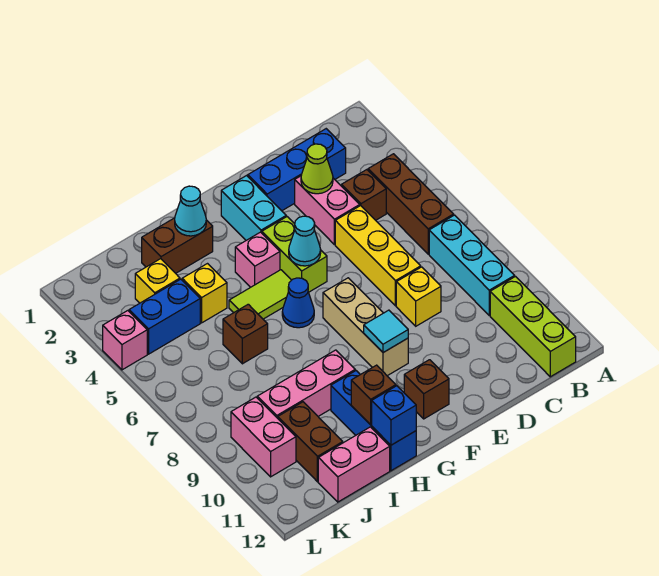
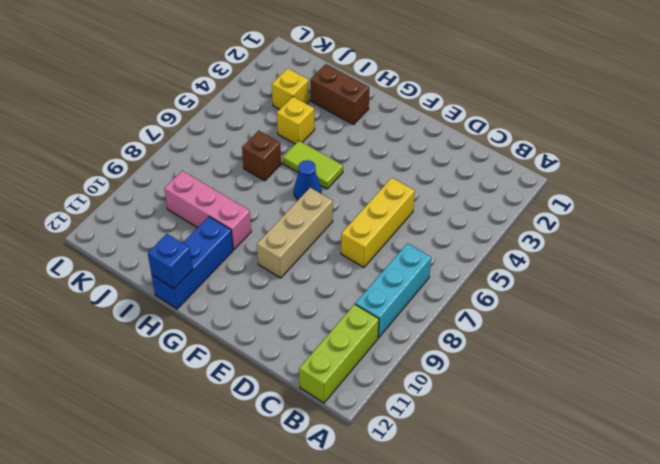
none -> brown brick B4:B6 level 1
none -> blue brick C2:E2 level 1
none -> brown brick C4 level 1
none -> pink brick D3:D4 level 1

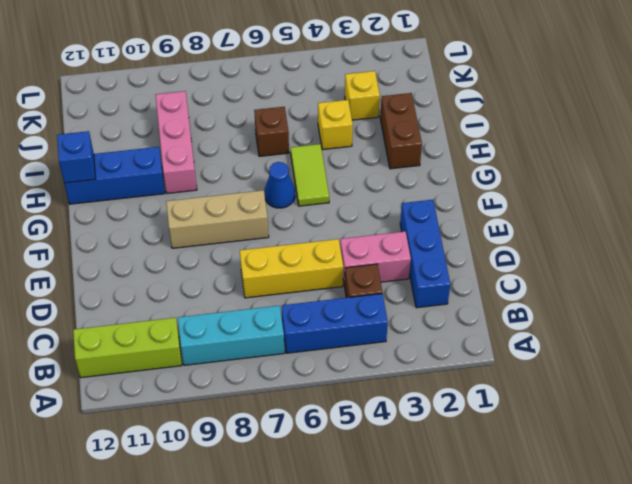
blue brick B4:B6 level 1 -> brown brick B4:B6 level 1
none -> yellow brick D8 level 1
none -> cyan brick F2:F3 level 1
none -> lime brick F4:F5 level 1
none -> brown brick F11 level 1

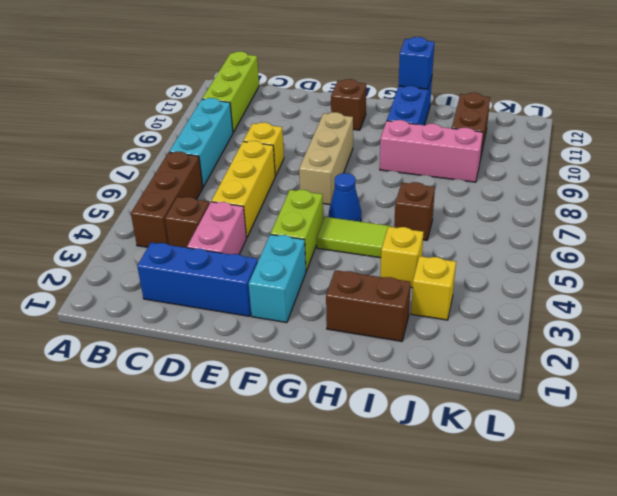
none -> pink brick G4 level 1
none -> pink brick I12:J12 level 1
none -> blue brick J4:K4 level 1
none -> pink brick K9:K10 level 1

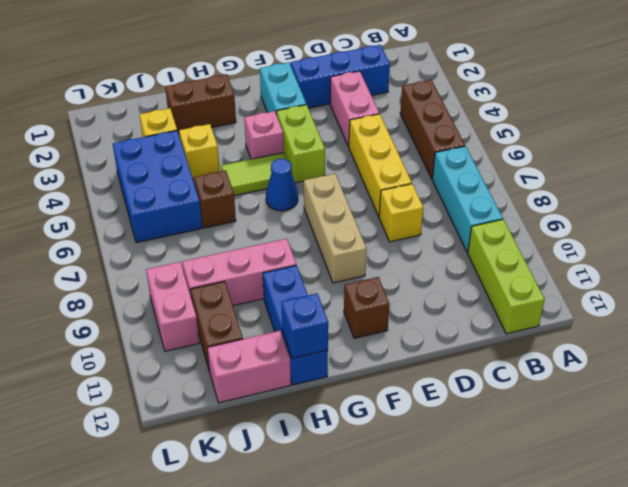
blue brick J4:K6 level 1 -> blue brick J4:K4 level 1
none -> brown brick C4 level 1
none -> pink brick L4 level 1
none -> lime cone D3 level 2
none -> cyan cone F5 level 2

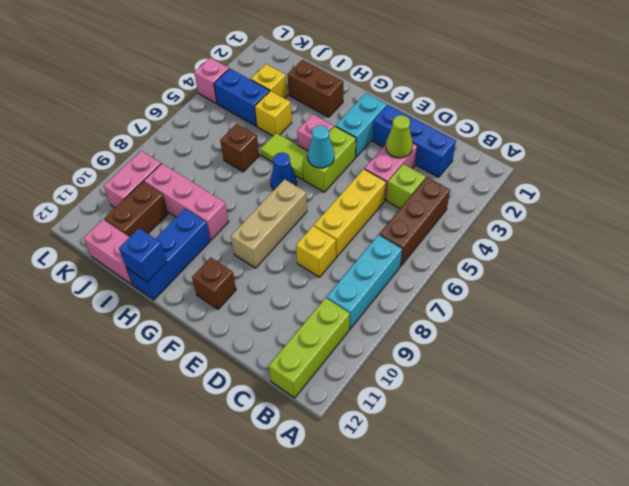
lime brick C4 level 1 -> brown brick C4 level 1
none -> cyan tile F9 level 2
none -> cyan cone H2 level 2
none -> brown brick H11 level 2

